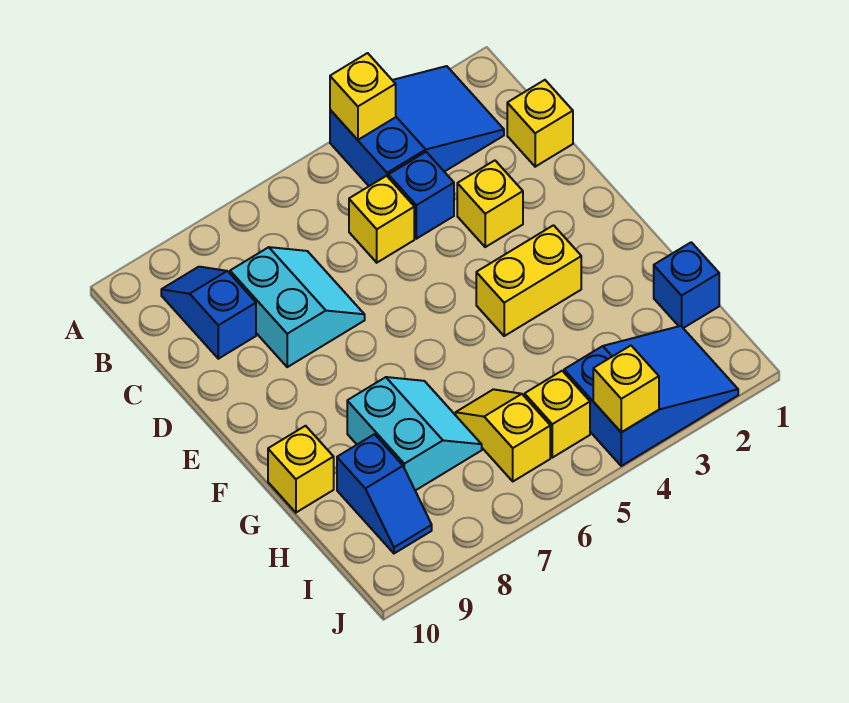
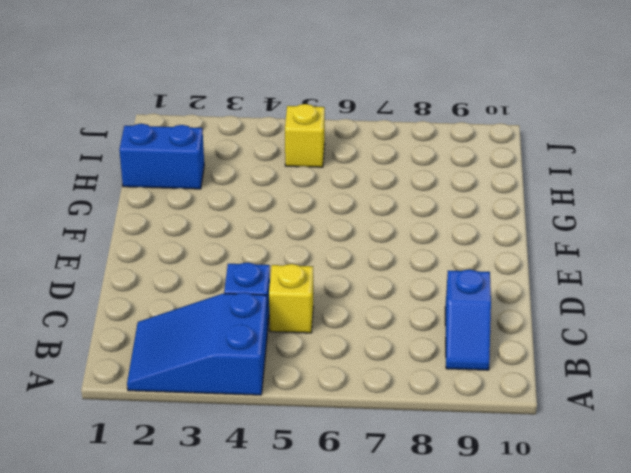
blue brick H1:H2 level 1 -> blue brick H1 level 1
none -> yellow brick C1 level 1
none -> cyan slope C7:D8 level 1 top 8
none -> yellow brick D3 level 1

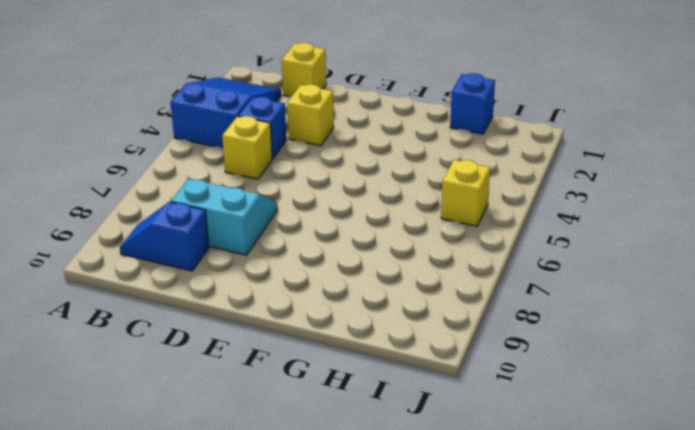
none -> yellow brick F3:F4 level 1
none -> cyan slope G7:H8 level 1 top 8
none -> yellow brick G10 level 1

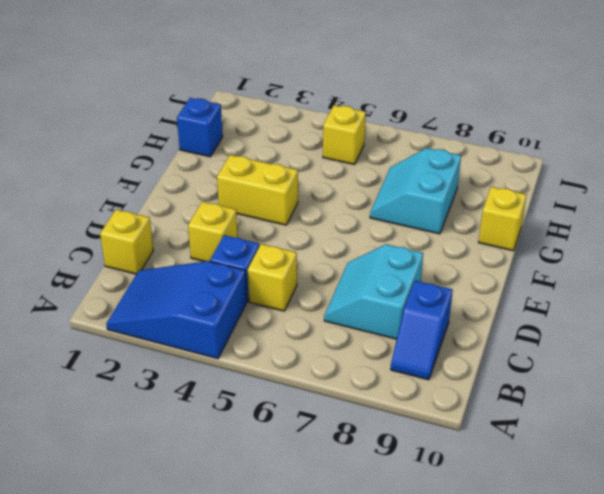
none -> yellow slope H6:I6 level 1 top I
none -> blue slope H9:I9 level 1 top H
none -> blue slope I2:J4 level 1 top 4

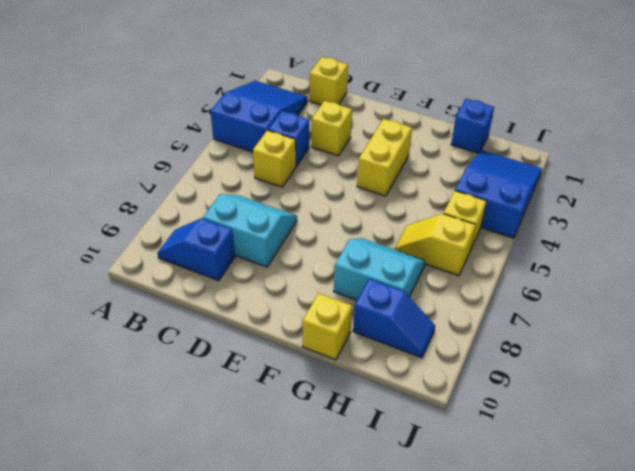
none -> yellow brick A4 level 2
none -> yellow brick J4 level 2

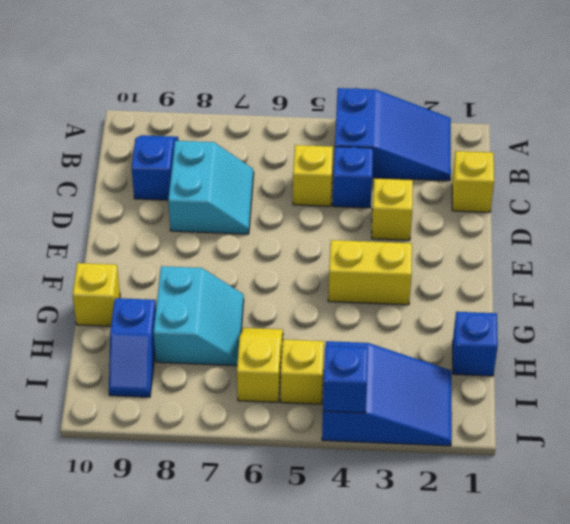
blue brick J4 level 2 -> yellow brick J4 level 2
none -> yellow brick A4 level 2

